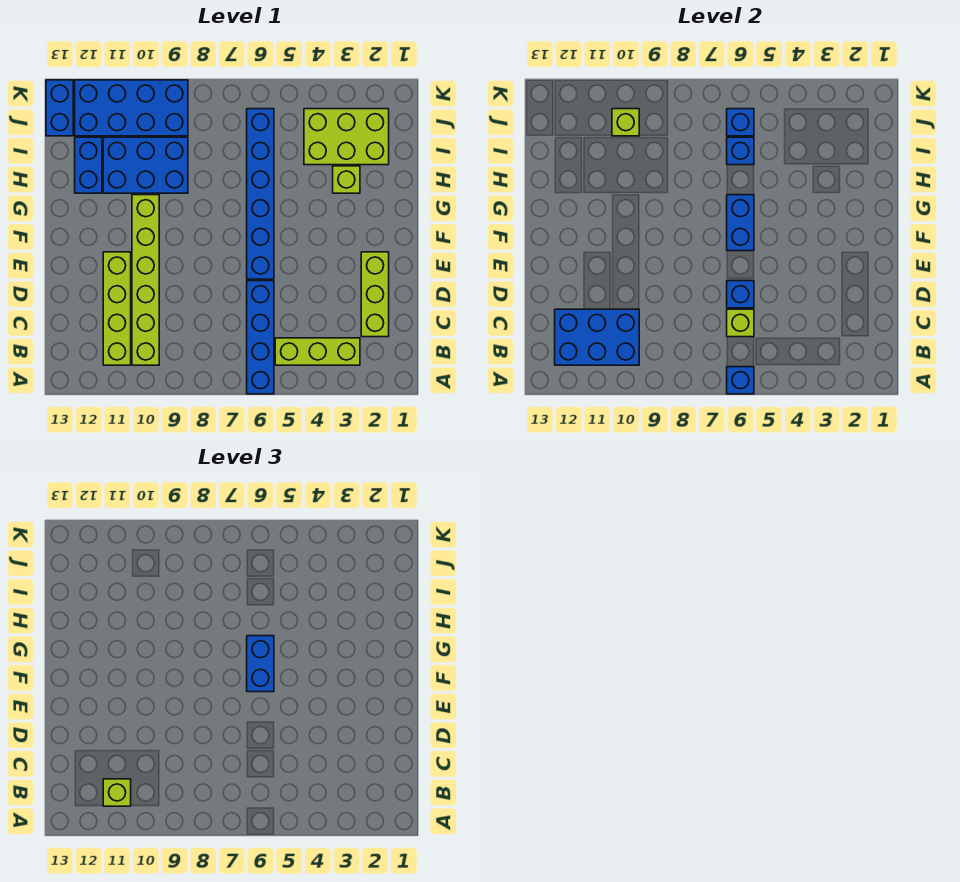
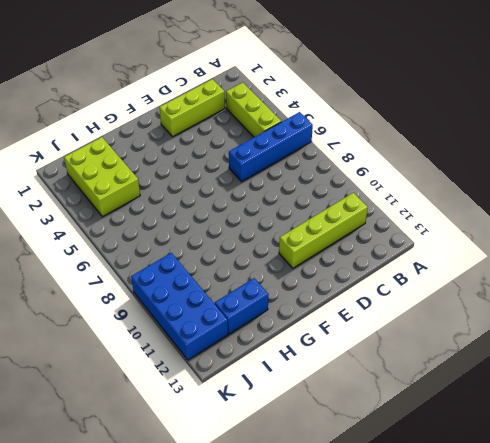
none -> lime brick B10:G10 level 1
none -> blue brick E6:J6 level 1
none -> lime brick H3 level 1

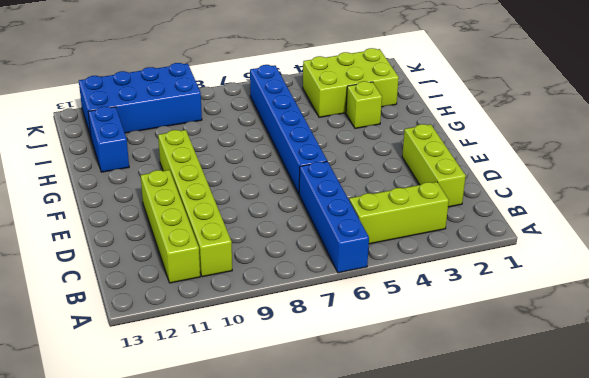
none -> blue brick H9:I11 level 1
none -> blue brick J13:K13 level 1
none -> blue brick A6 level 2

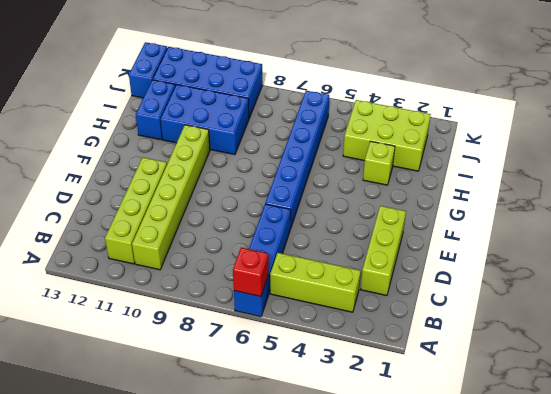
red brick A6 level 2 -> blue brick A6 level 2
none -> blue brick B10:C12 level 2
none -> lime brick C6 level 2
none -> blue brick D6 level 2

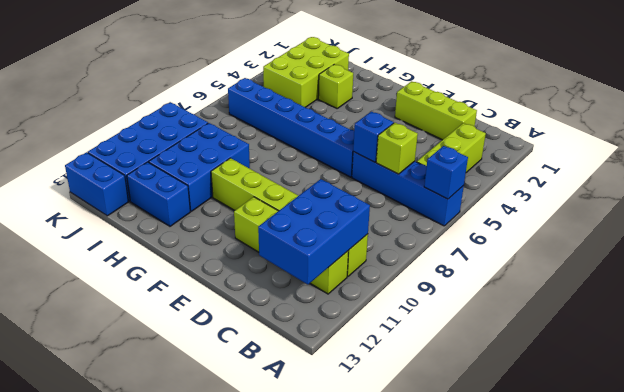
none -> blue brick F6:G6 level 2
none -> blue brick I6 level 2
none -> blue brick J6 level 2

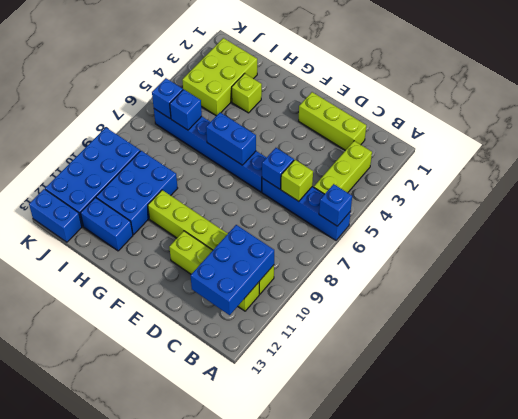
none -> lime brick J10 level 2
none -> lime brick B11 level 3
none -> blue brick F6:G6 level 3

